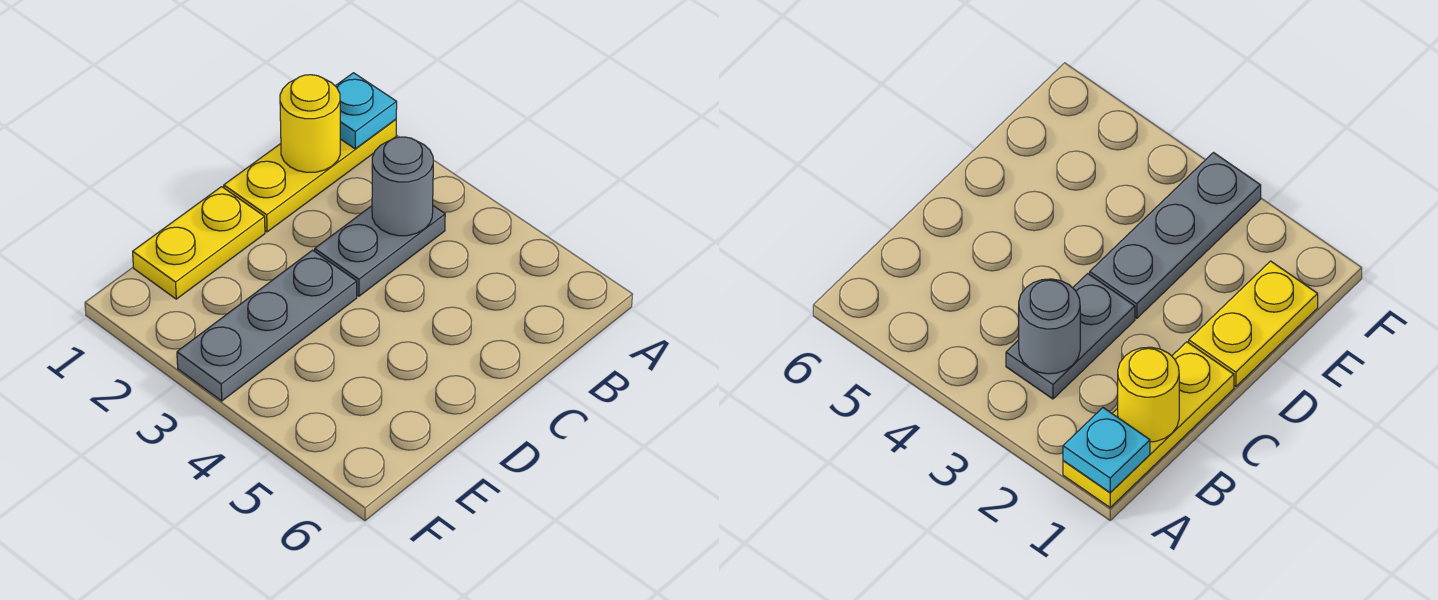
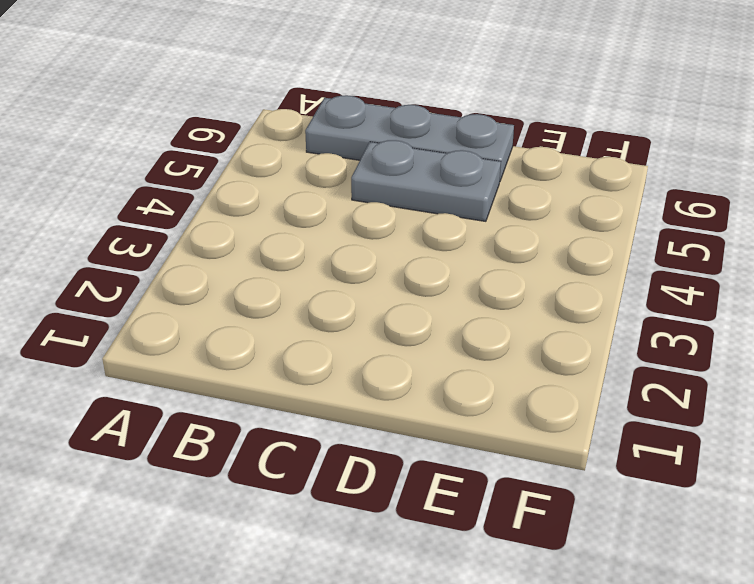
grey plate B6:D6 level 1 -> grey plate D3:F3 level 1
grey plate C5:D5 level 1 -> grey plate B3:C3 level 1
none -> yellow plate A1:C1 level 1
none -> yellow plate D1:E1 level 1

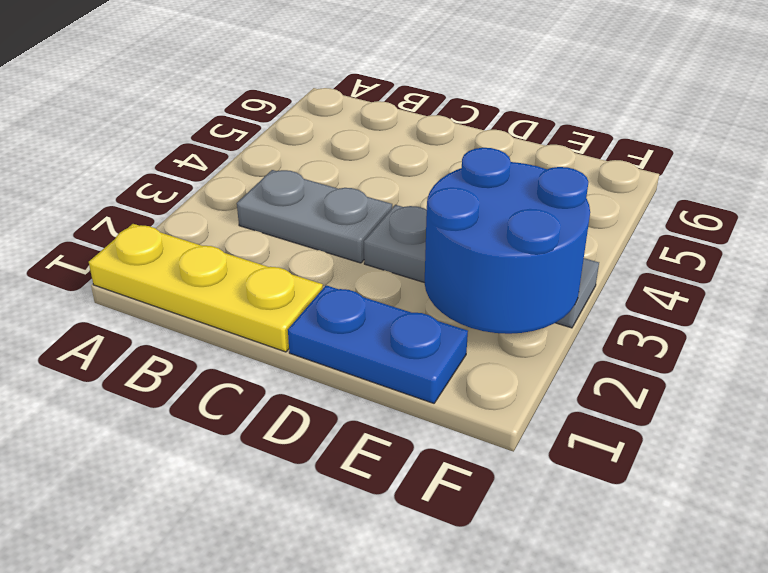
blue plate D1:E1 level 1 -> yellow plate D1:E1 level 1
blue round brick E2:F3 level 2 -> none
none -> cyan plate A1 level 2
none -> yellow round brick B1 level 2

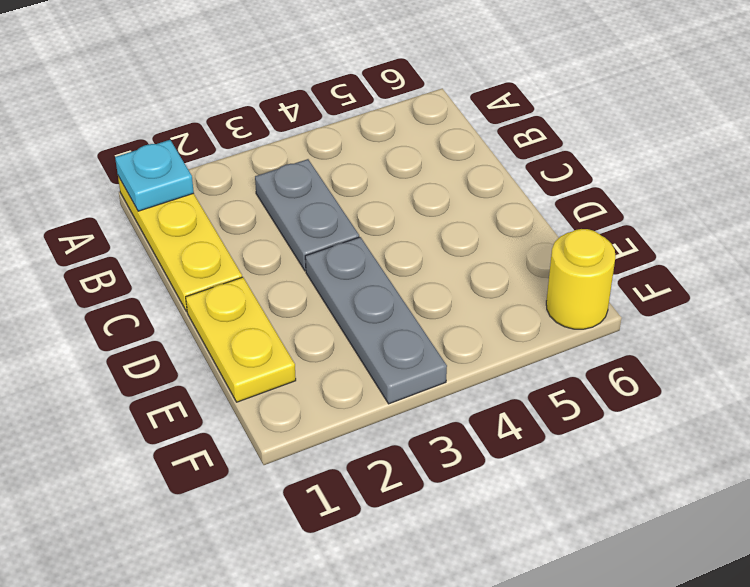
yellow round brick F6 level 1 -> yellow round brick B1 level 2
none -> grey round brick B3 level 2

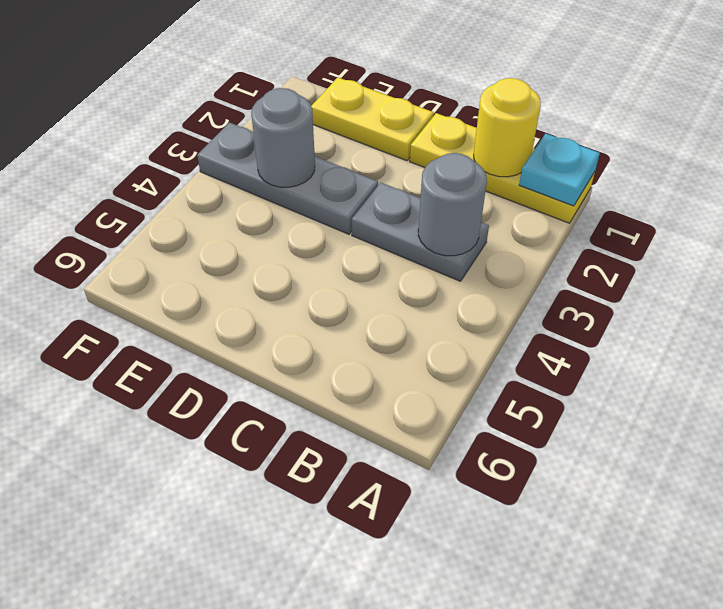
grey round brick E3 level 2 -> none

